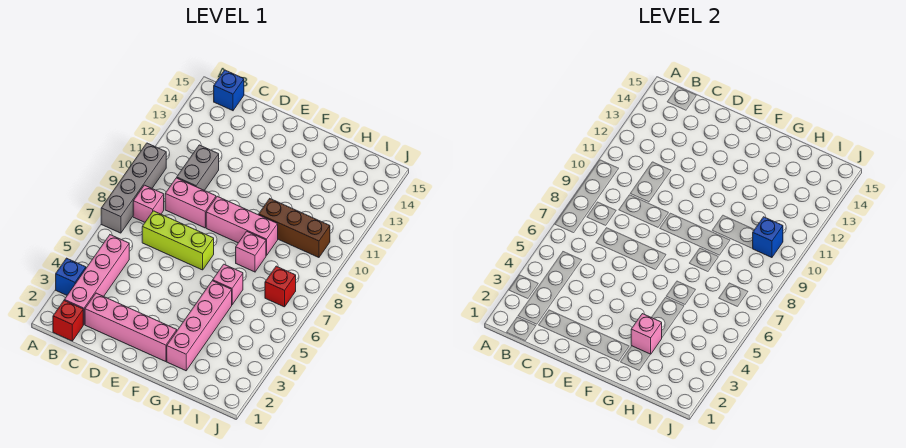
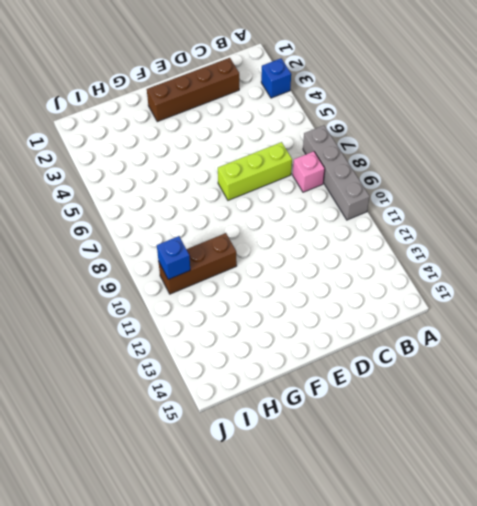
brown brick C2:F2 level 1 -> pink brick C2:F2 level 1
none -> red brick B1 level 1
none -> pink brick B2:B5 level 1
none -> blue brick B15 level 1

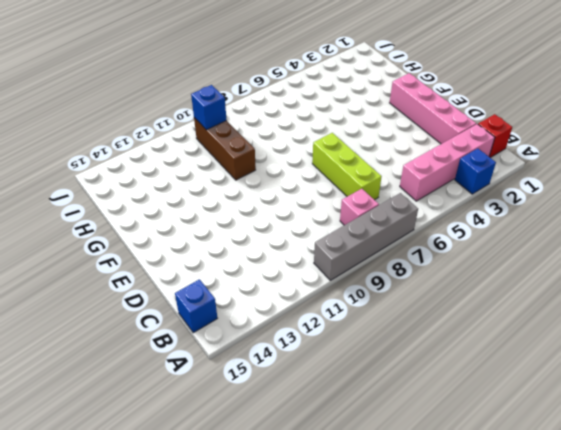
none -> pink brick C9:D9 level 1
none -> grey brick C10:C11 level 1
none -> pink brick E9:G9 level 1

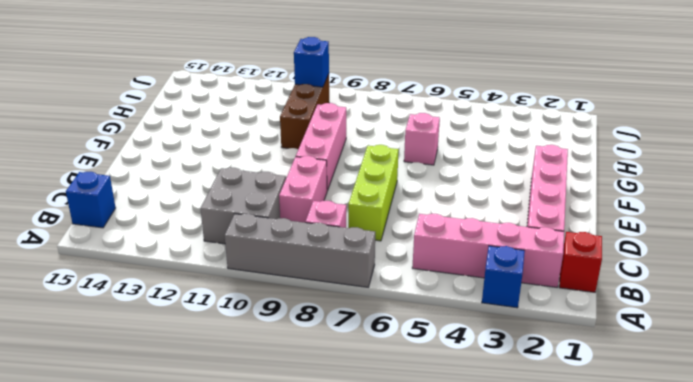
grey brick B10:C11 level 1 -> grey brick C10:C11 level 1
none -> pink brick G2:G5 level 1
none -> pink brick G8 level 1
none -> red brick I7 level 1

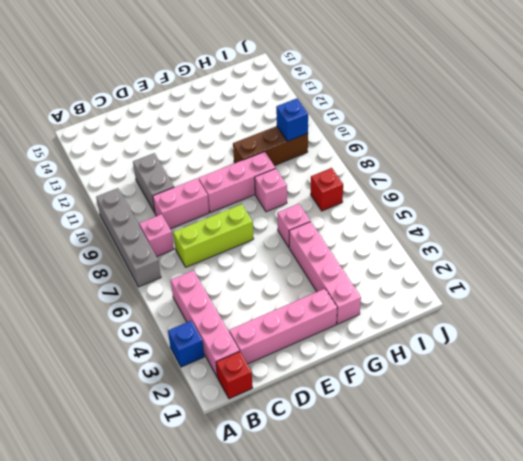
none -> blue brick B15 level 1
none -> pink brick G3 level 2

